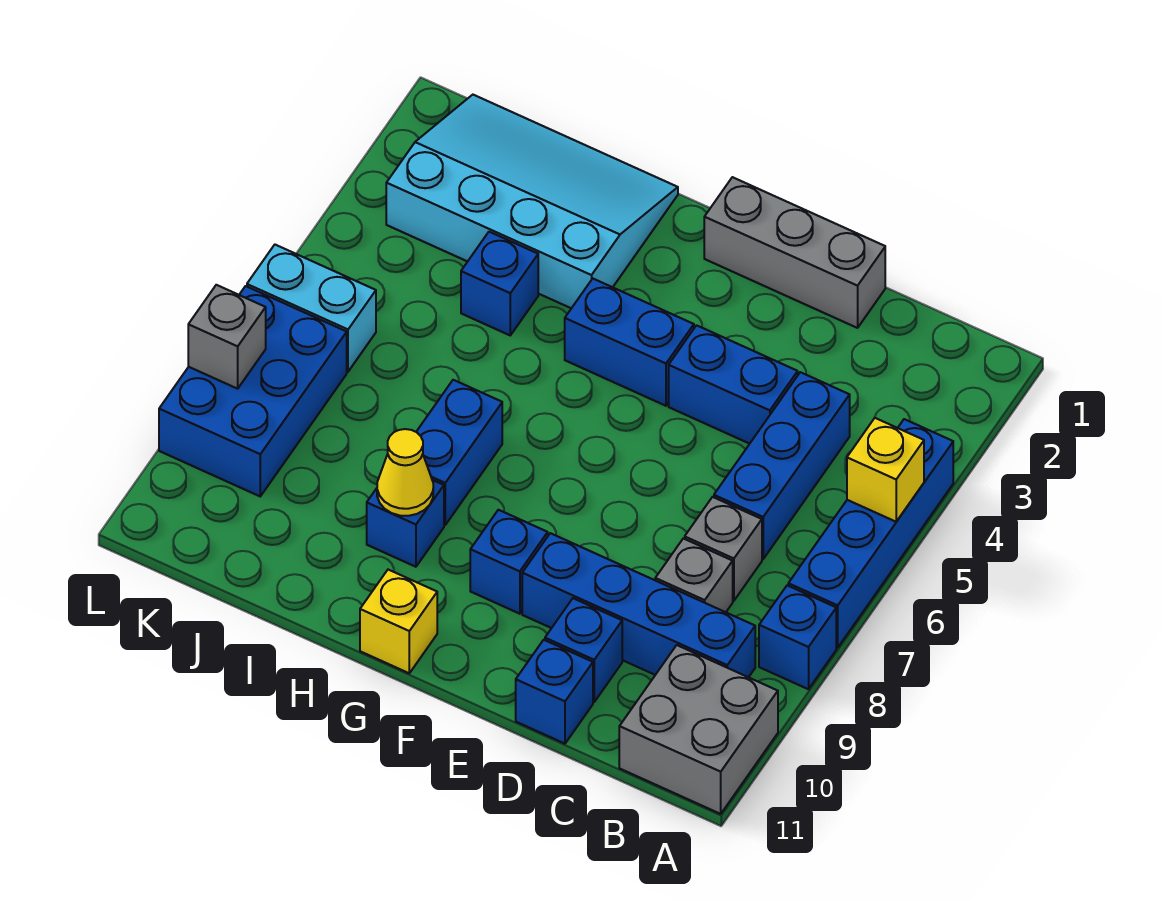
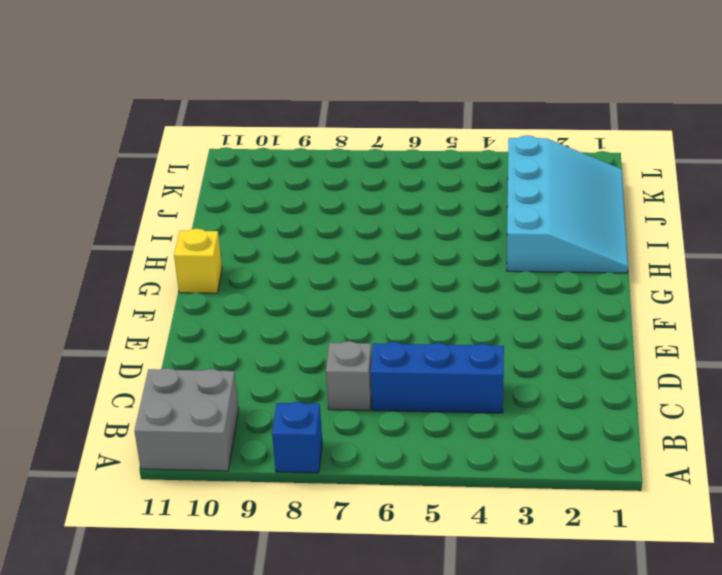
none -> blue brick A4:A7 level 1
none -> blue brick B9:E9 level 1
none -> grey brick C8 level 1

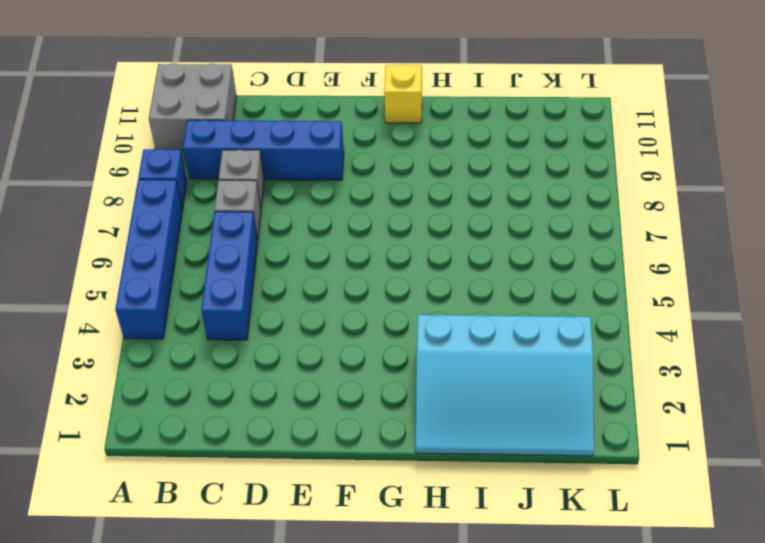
none -> grey brick D1:F1 level 1
none -> blue brick D4:E4 level 1
none -> blue brick D10 level 1

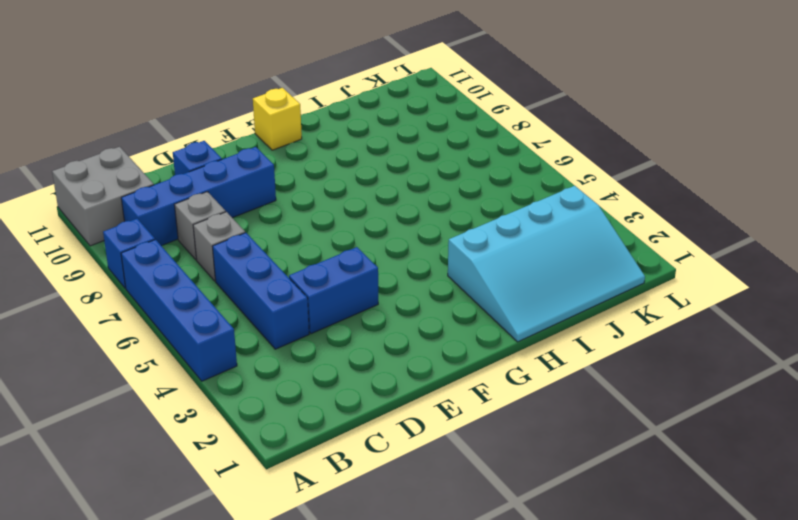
none -> grey brick D1:F1 level 1
none -> blue brick D11 level 1
none -> blue brick F4:G4 level 1

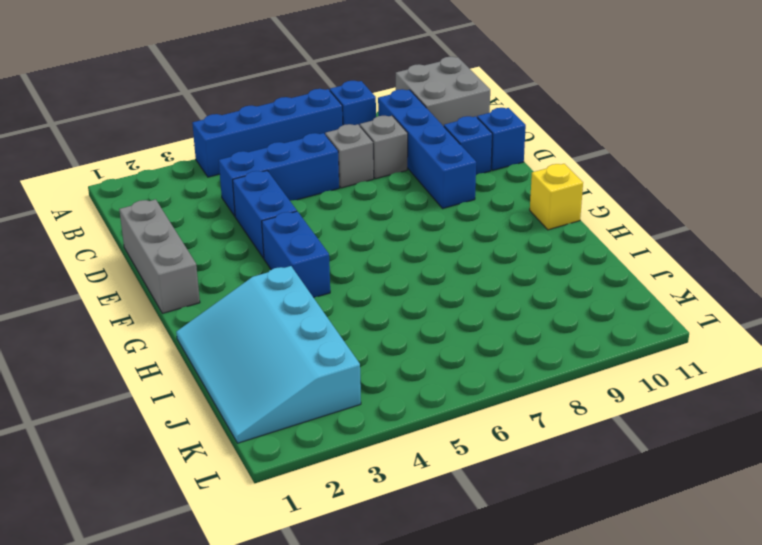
none -> blue brick F9 level 1
none -> blue brick H7:H8 level 1
none -> blue brick H9 level 1

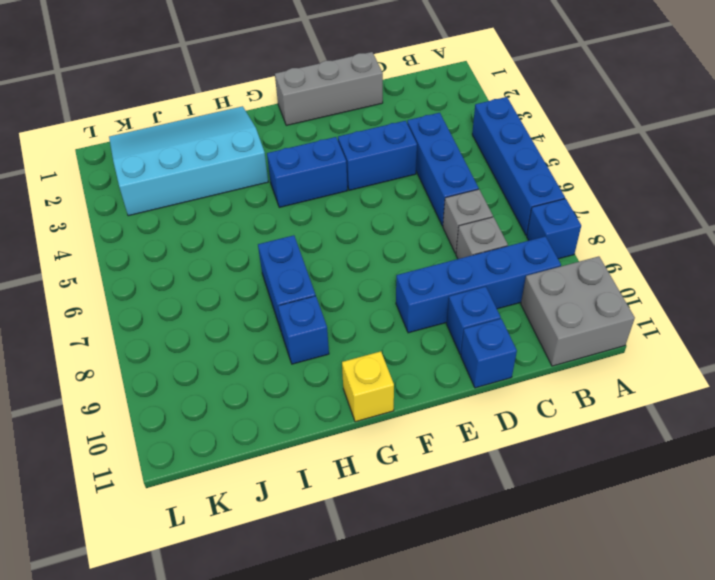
none -> blue brick F9 level 1
none -> blue brick I4 level 1
none -> cyan brick K6:L6 level 1

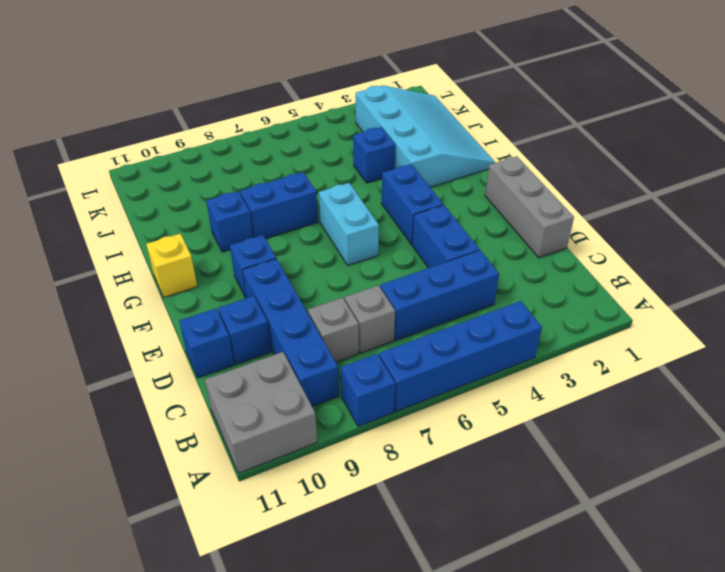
cyan brick F6:G6 level 1 -> cyan brick K6:L6 level 1
none -> blue brick K7:L9 level 1
none -> yellow brick A5 level 2
none -> yellow cone H9 level 2

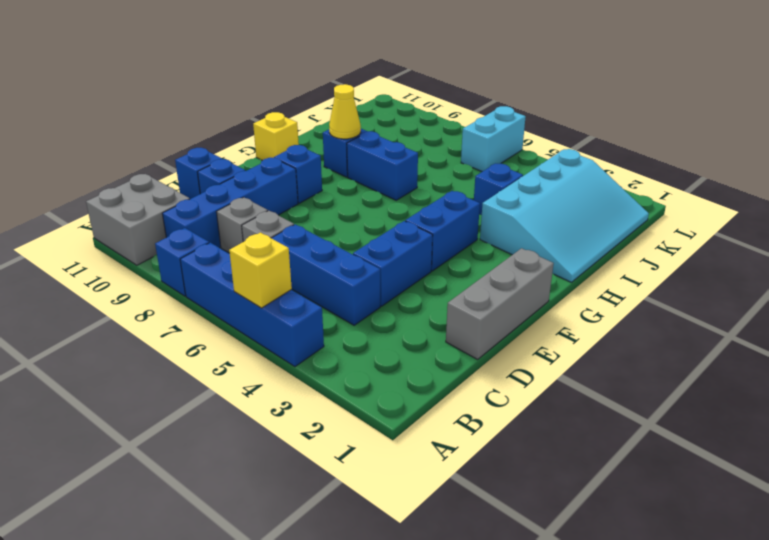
none -> blue brick K7:L9 level 1
none -> grey brick L8 level 2

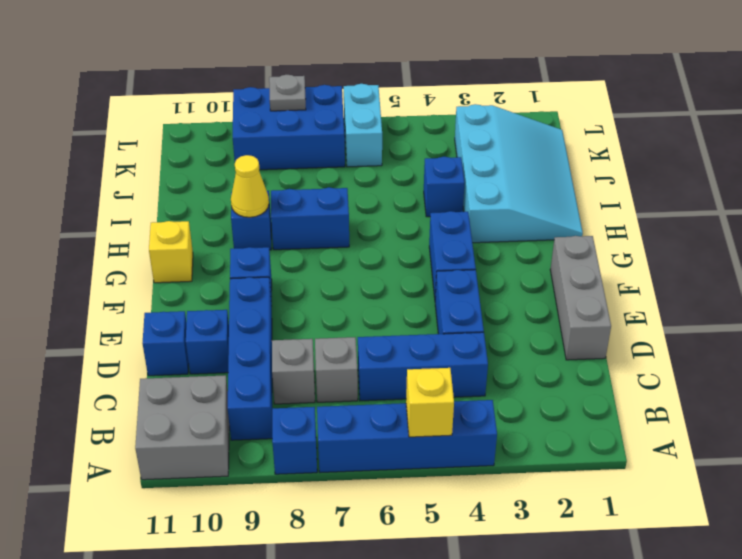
grey plate L8 level 2 -> grey brick L8 level 2

